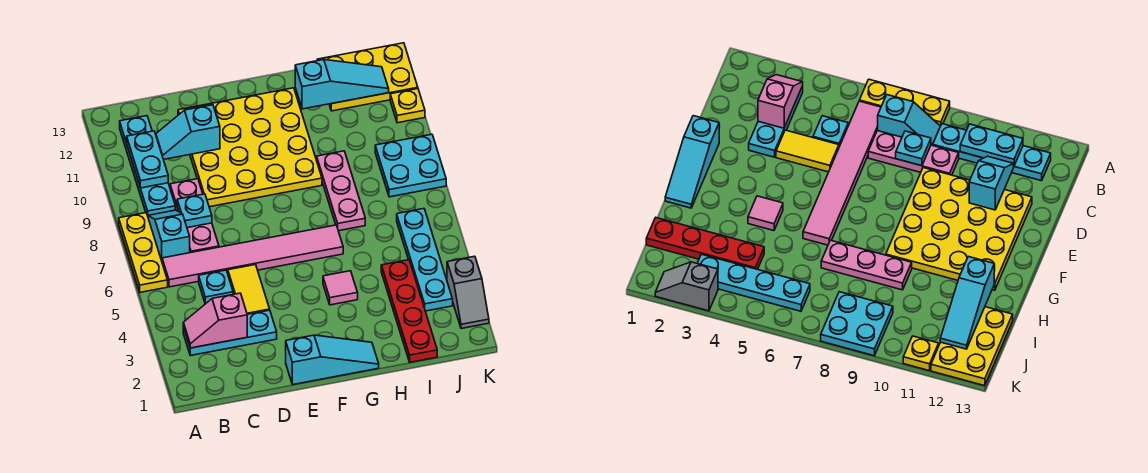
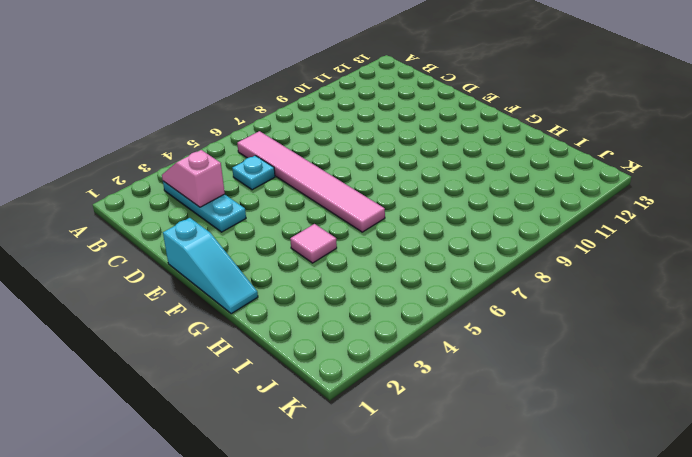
none -> yellow plate A6:A8 level 1
none -> cyan slope B7:B8 level 1 top 7
none -> cyan plate B9:B12 level 1

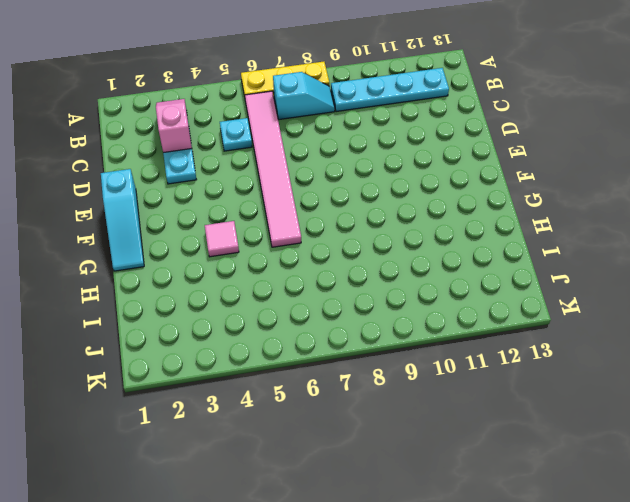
none -> pink plate C7:C9 level 1
none -> yellow tile D4:D5 level 1
none -> yellow plate D9:G12 level 1

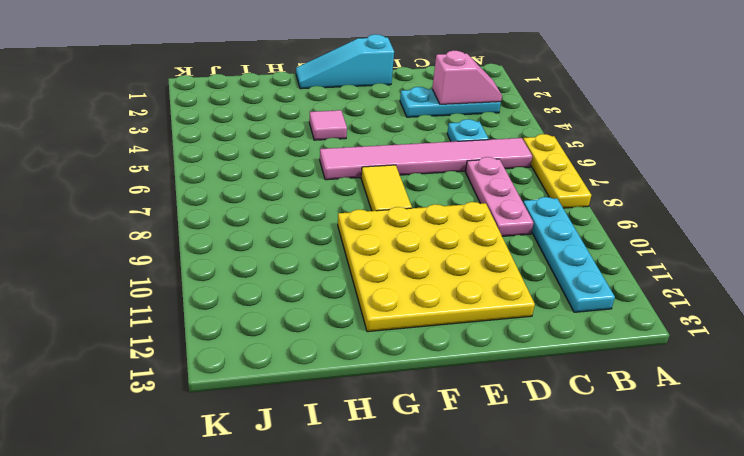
yellow tile F7:F8 level 1 -> yellow tile D4:D5 level 1
none -> cyan slope B7:B8 level 1 top 7
none -> pink plate H7:H9 level 1
none -> red plate I1:I4 level 1

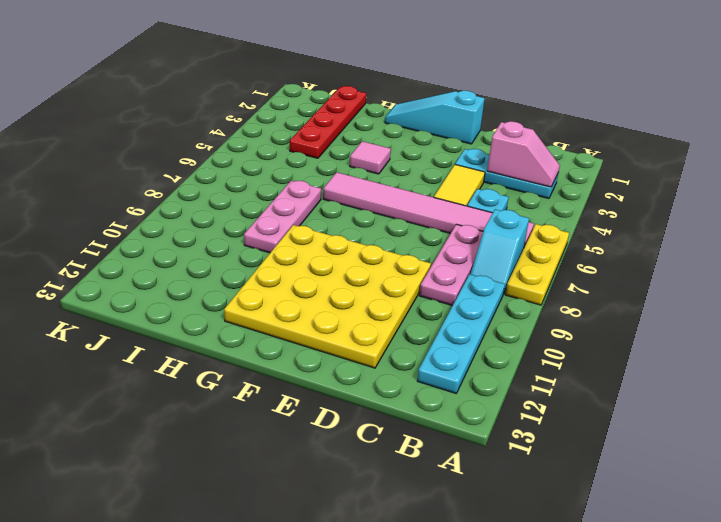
none -> yellow plate I12:K13 level 1
none -> cyan plate J3:J6 level 1
none -> cyan plate J8:K9 level 1

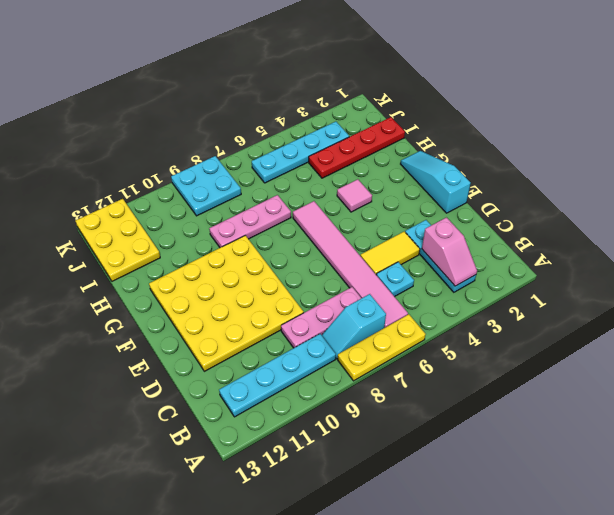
none -> grey slope K2:K3 level 1 top 3
none -> yellow plate K11 level 1
none -> cyan plate B10:B11 level 2

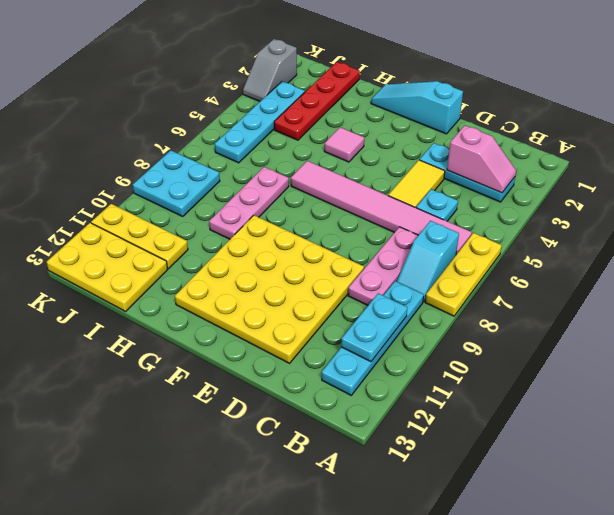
yellow plate I11:K11 level 1 -> yellow plate K11 level 1
grey slope K2:K3 level 1 top 2 -> grey slope K2:K3 level 1 top 3
none -> cyan plate C8 level 2
none -> cyan slope C11:D11 level 2 top D
none -> cyan slope H12:J12 level 2 top H

